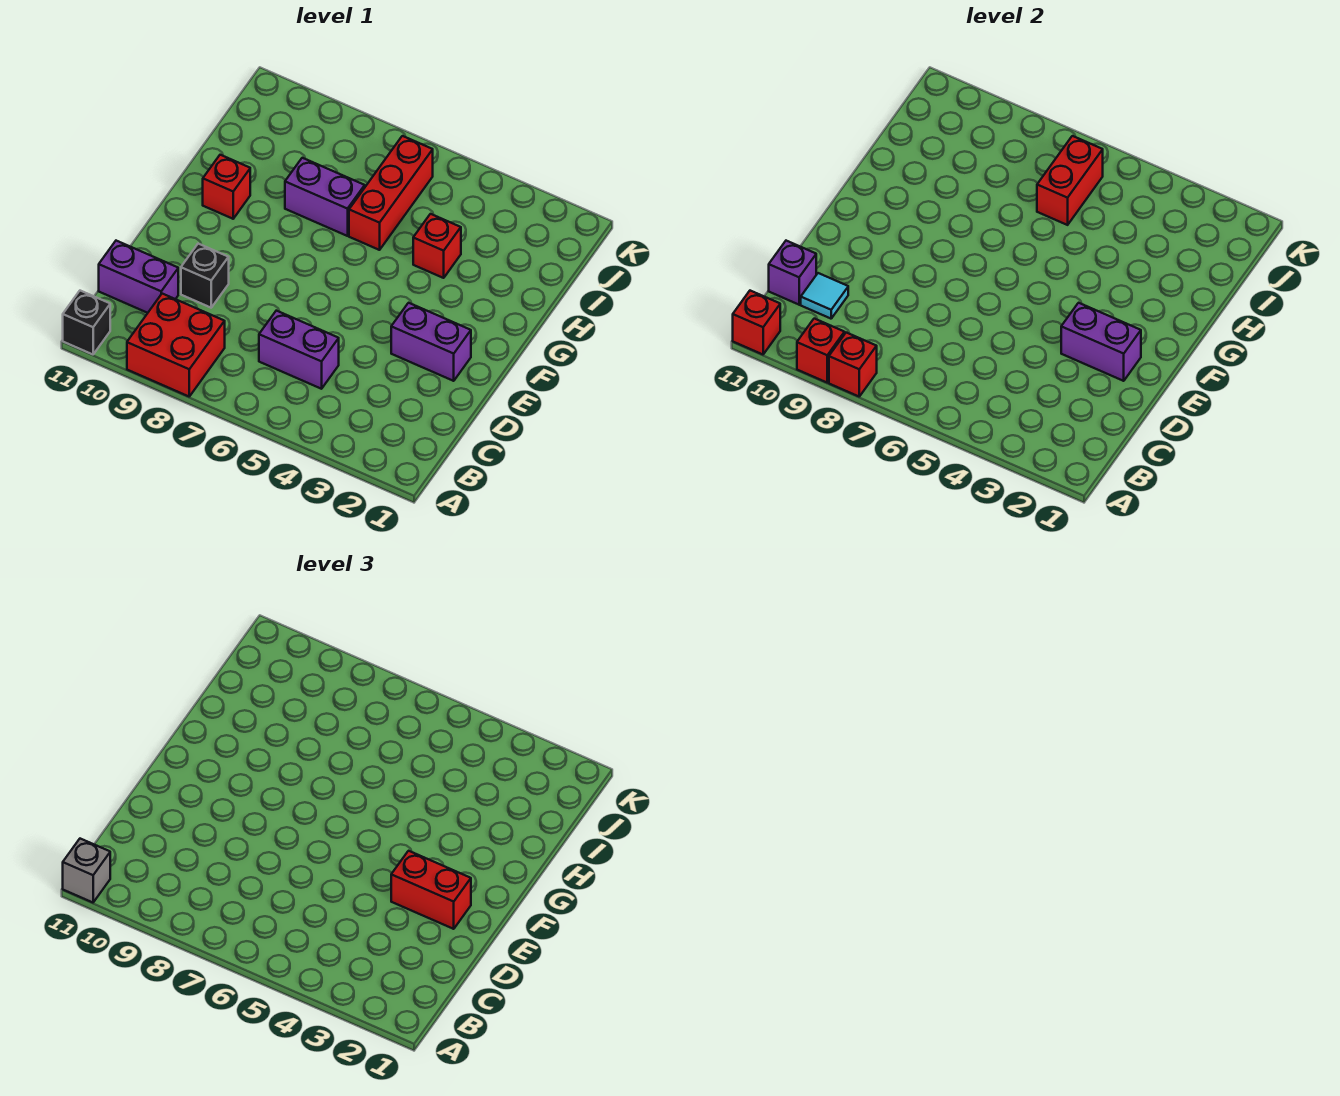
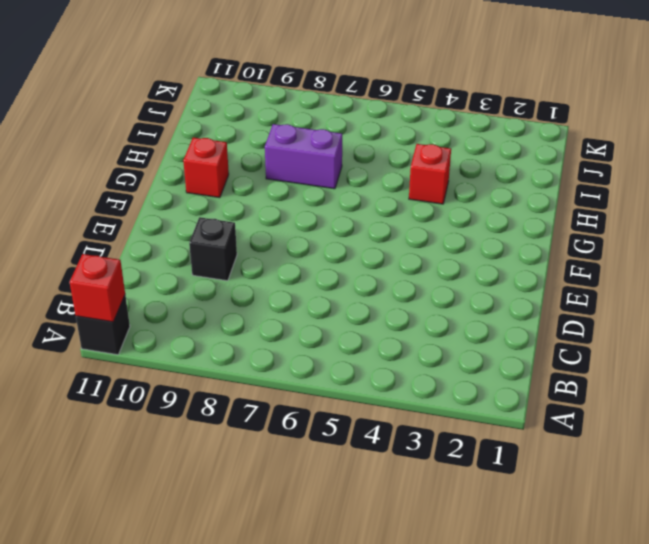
none -> red brick A8:B9 level 1
none -> purple brick C5:C6 level 1
none -> purple brick C10:C11 level 1

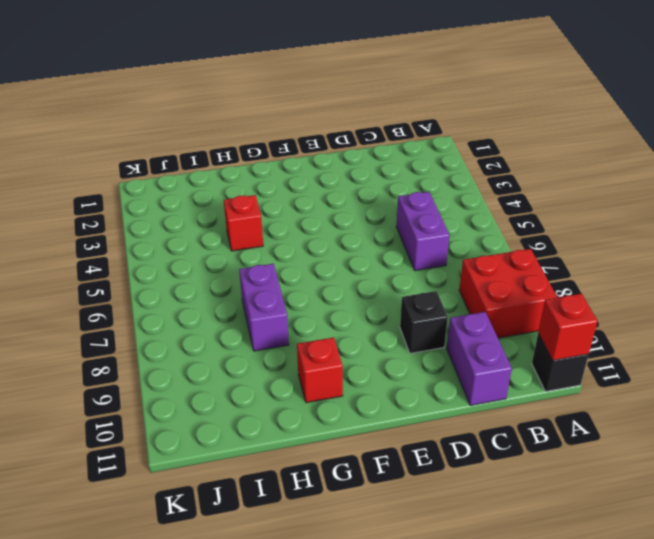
none -> purple brick E2:E3 level 1
none -> red brick H6:J6 level 1
none -> red brick A8 level 2

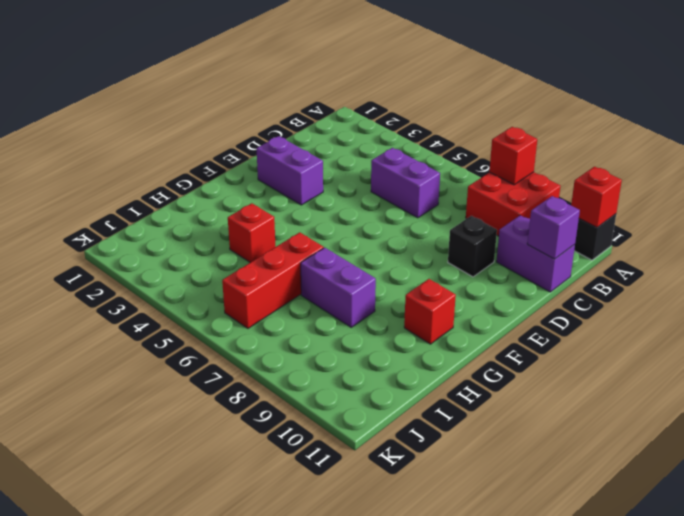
none -> red brick A9 level 2
none -> cyan tile C10 level 2
none -> purple brick E2:E3 level 2

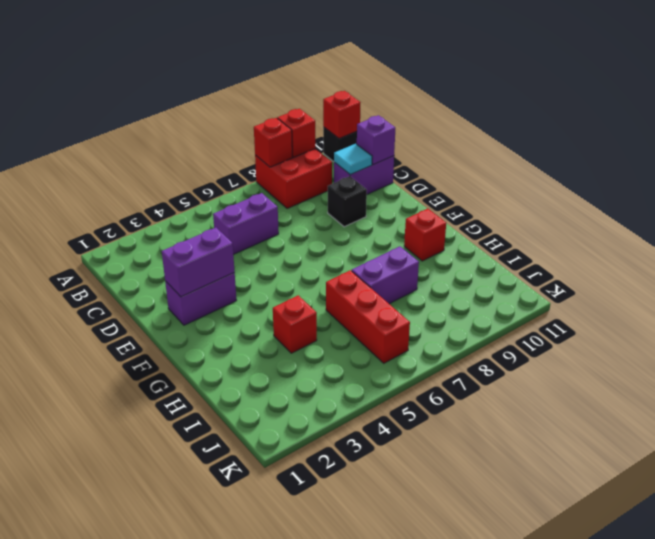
none -> red brick I6:J6 level 2
none -> grey brick A11 level 3
none -> red brick E2:E3 level 3

